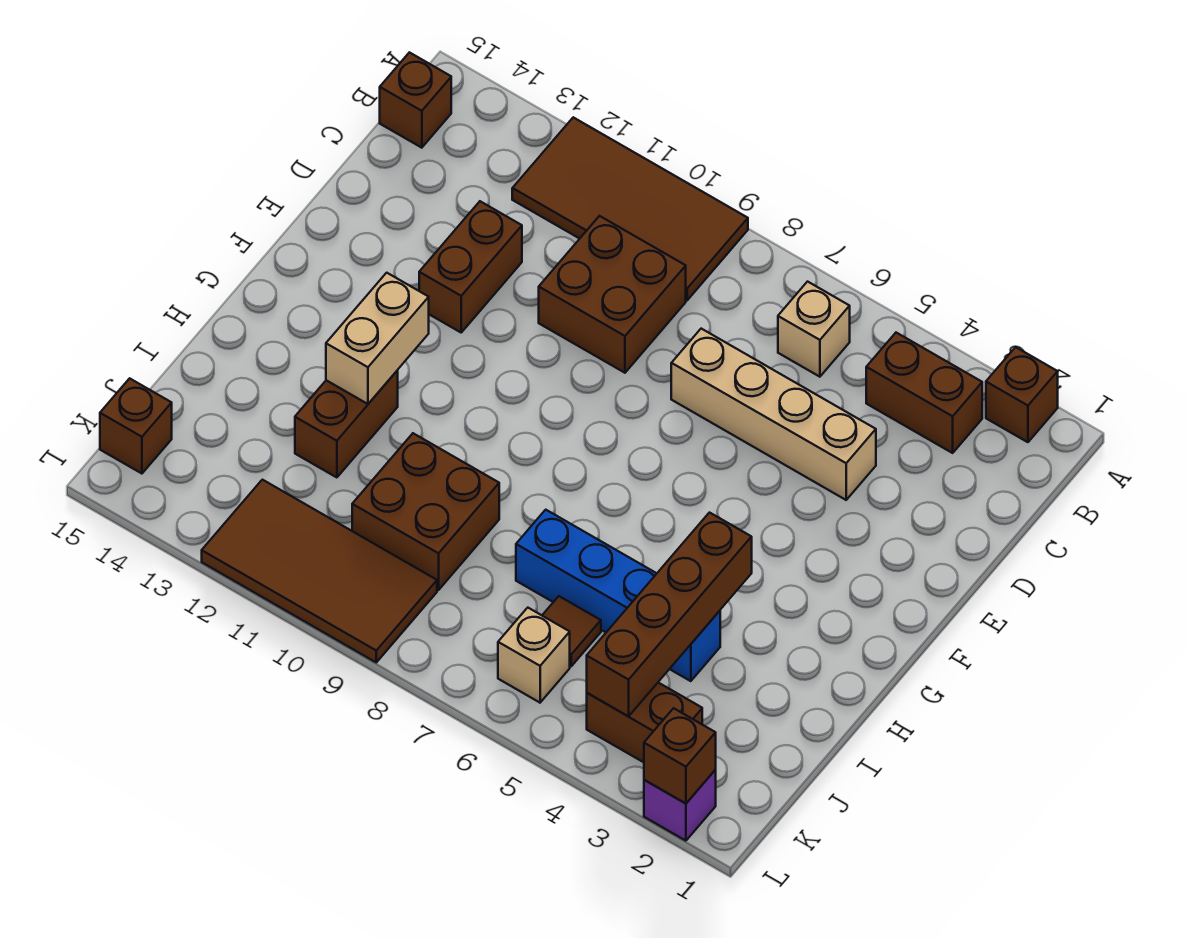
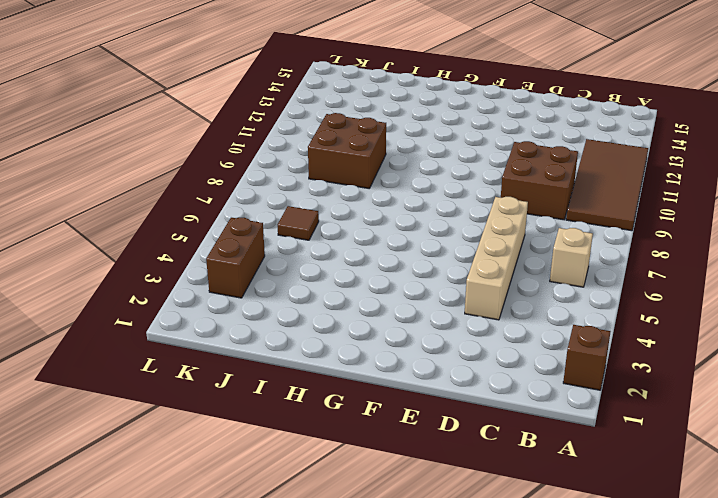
none -> brown brick B3:B4 level 1
none -> brown brick B15 level 1
none -> brown brick D12:E12 level 1

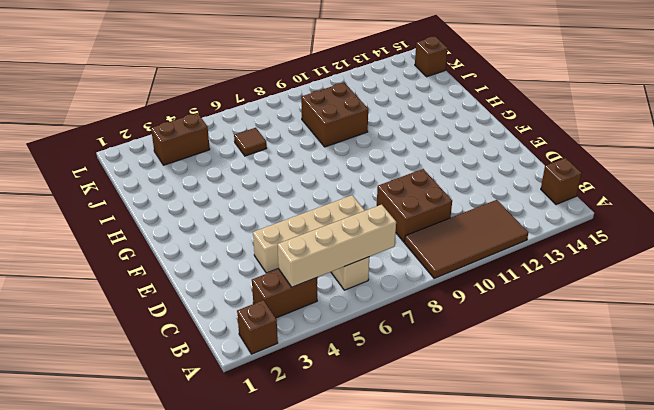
tan brick B4:B7 level 2 -> none
none -> brown brick D12:E12 level 1
none -> brown brick H12:I12 level 1
none -> blue brick I4:I7 level 1

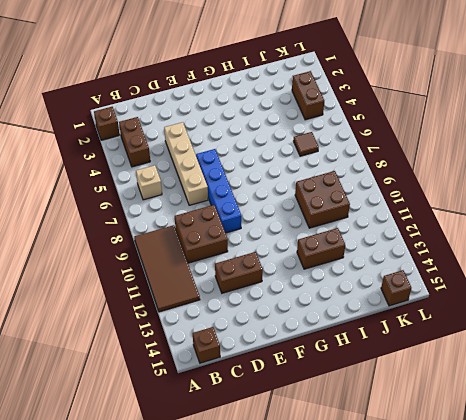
blue brick E6:E9 level 1 -> blue brick I4:I7 level 1
none -> tan brick K6 level 1
none -> brown tile K9:L12 level 1
none -> purple brick L2 level 1

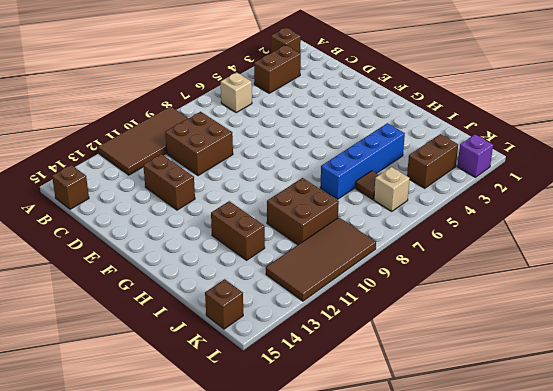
none -> tan brick D4:D7 level 1
none -> tan brick G12:H12 level 2
none -> brown brick H4:K4 level 2

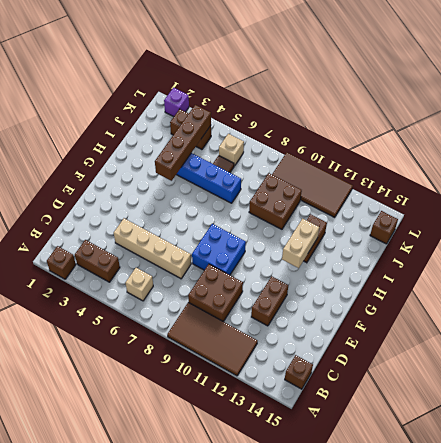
blue brick E8:F9 level 1 -> none
none -> brown brick L2 level 2

